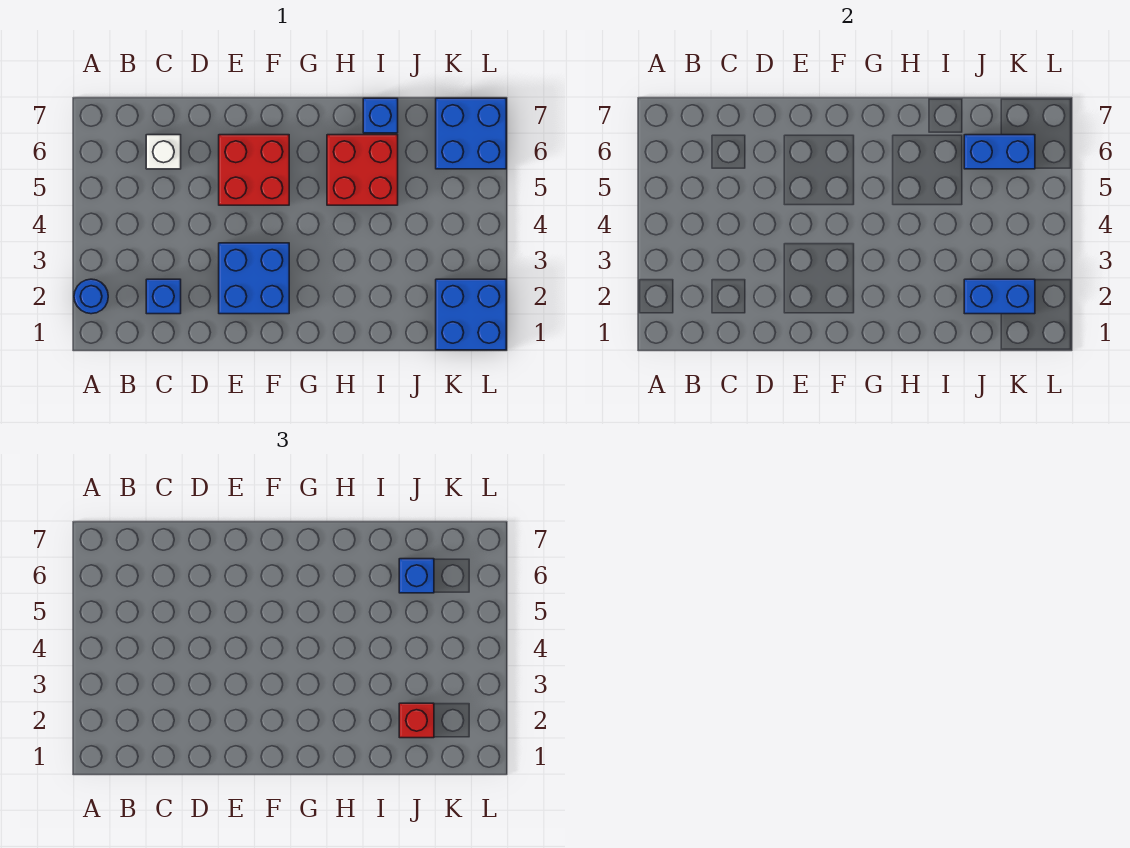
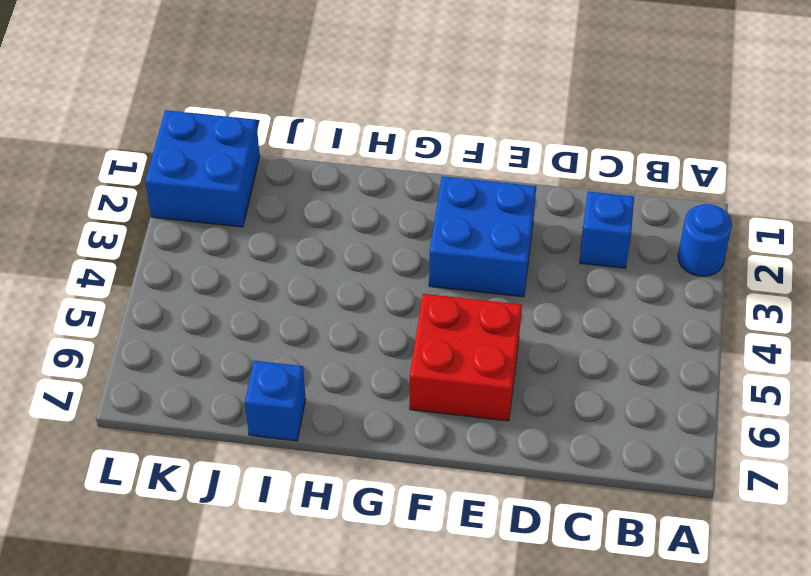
none -> white brick C6 level 1
none -> red brick H5:I6 level 1
none -> blue brick K6:L7 level 1

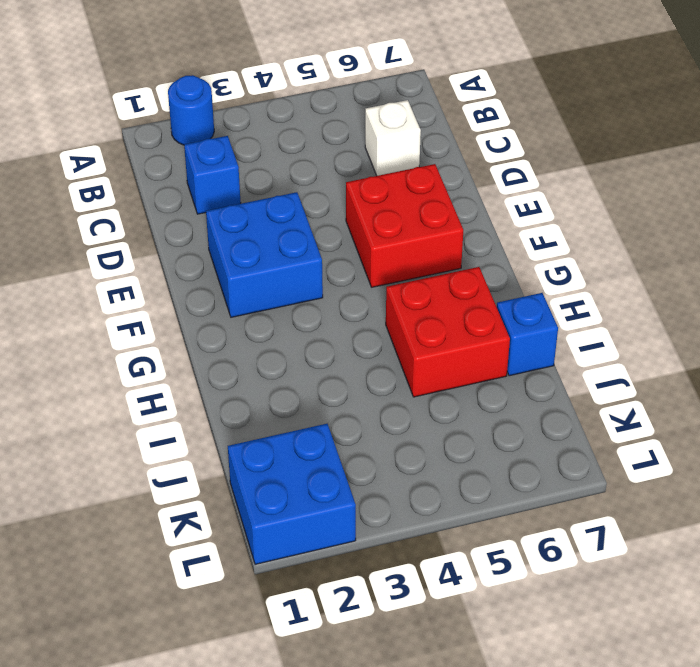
none -> blue brick K6:L7 level 1
none -> blue brick J2:K2 level 2
none -> blue brick J6:K6 level 2

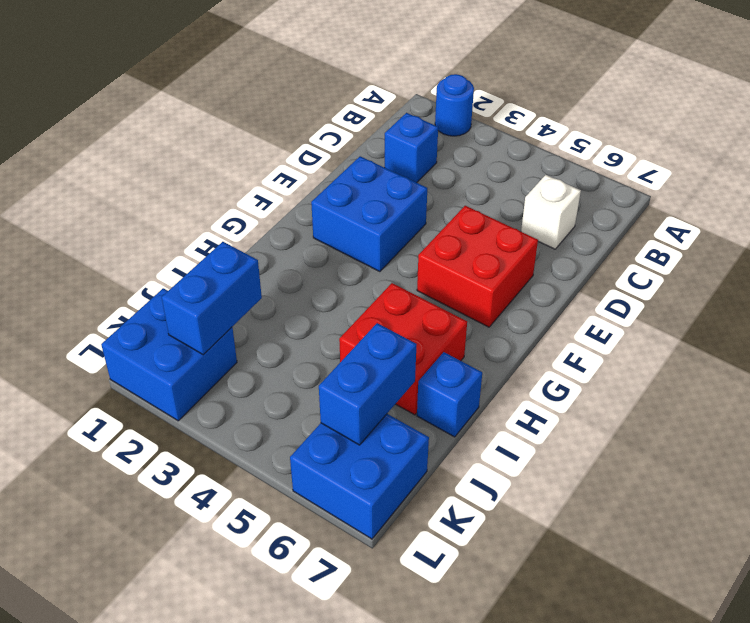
none -> red brick J2 level 3
none -> blue brick J6 level 3

